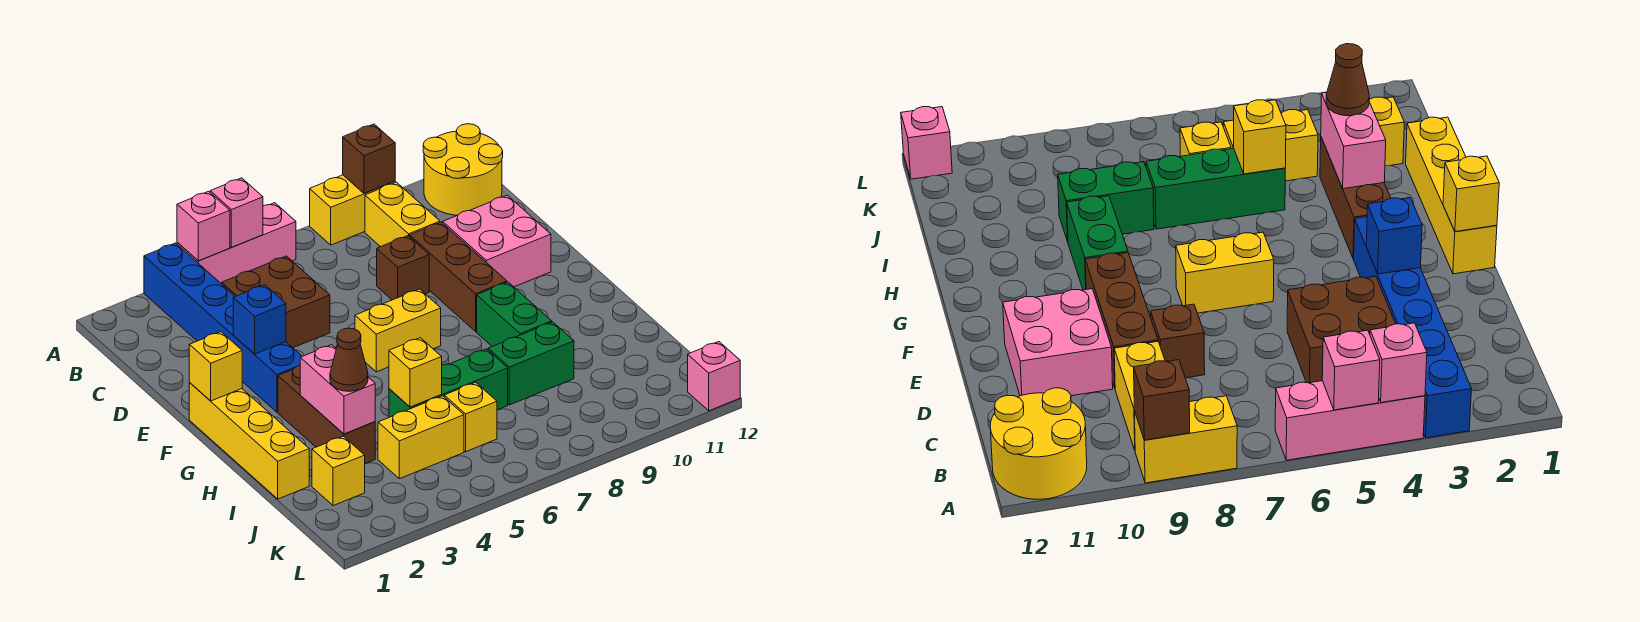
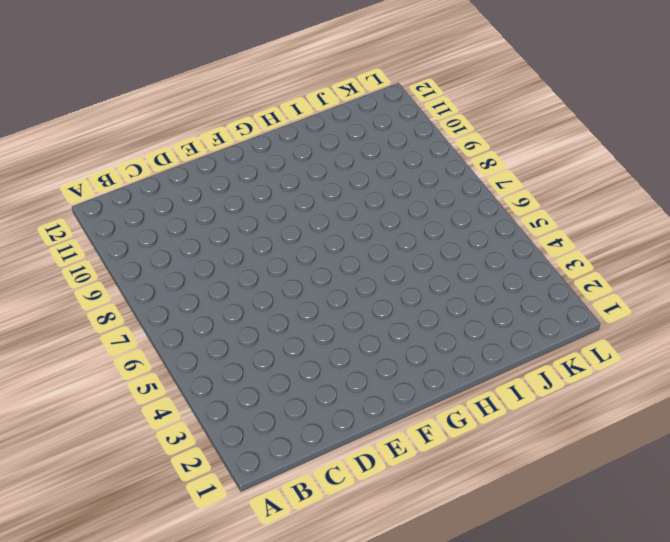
none -> blue brick A3:F3 level 1
none -> pink brick A4:A6 level 1
none -> yellow brick A8:A9 level 1

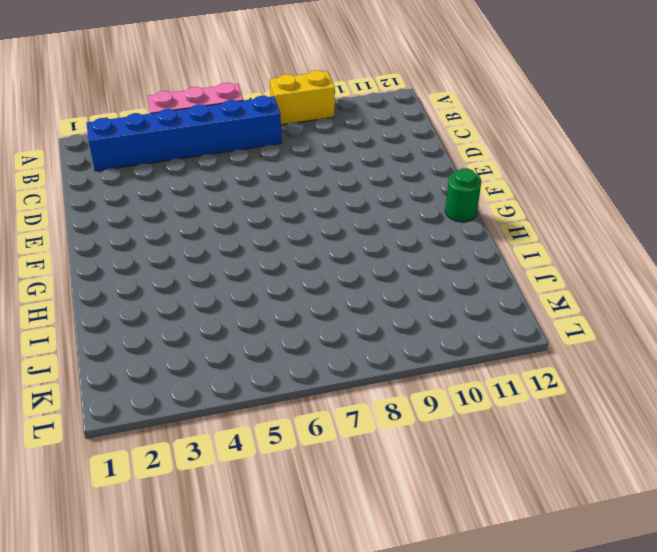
blue brick B2:B7 level 1 -> blue brick A3:F3 level 1
green round brick G12 level 1 -> none
none -> yellow round brick A11:B12 level 1
none -> yellow brick B9:C9 level 1
none -> brown brick C4:D5 level 1

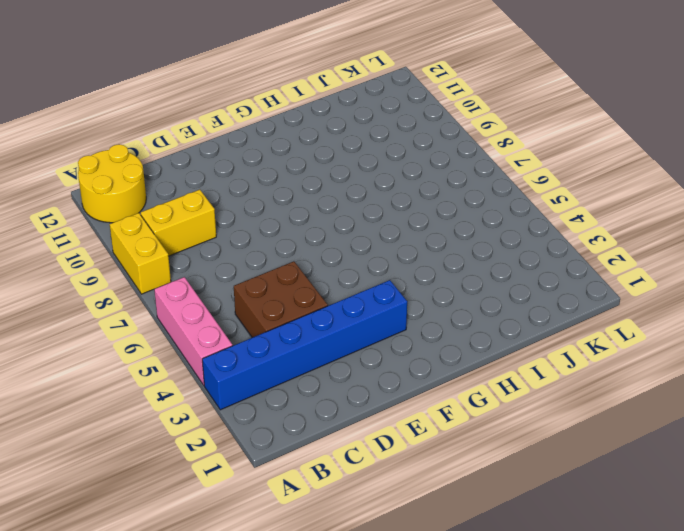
none -> brown brick D8 level 1
none -> brown brick D9:F9 level 1
none -> pink brick D10:E11 level 1

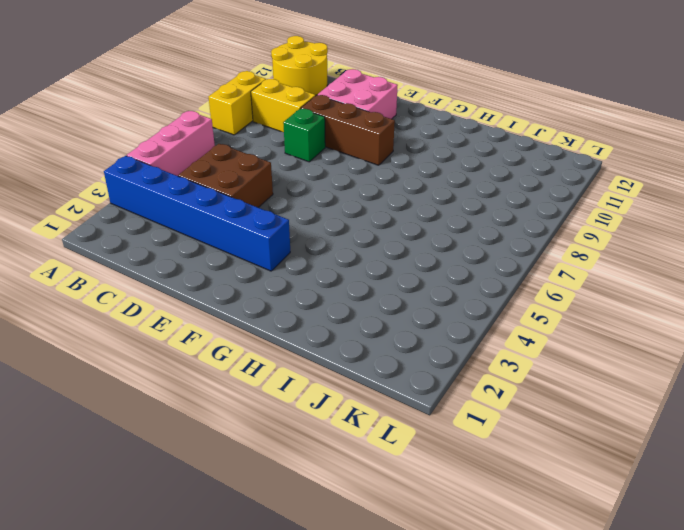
green brick D8 level 1 -> brown brick D8 level 1
none -> yellow brick F1:I1 level 1
none -> yellow brick F6:F7 level 1
none -> brown brick G3:I3 level 1

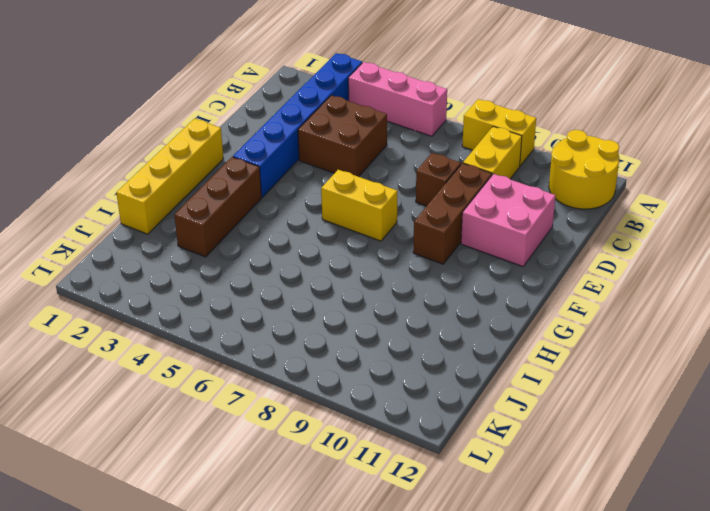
none -> green brick G9:H9 level 1
none -> green brick I5:I7 level 1
none -> green brick I8:I9 level 1

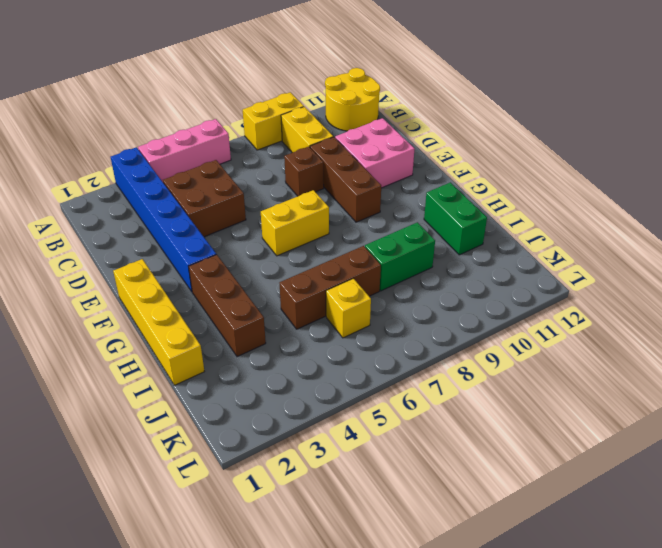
green brick H11:I11 level 1 -> green brick G9:H9 level 1
brown brick I5:I7 level 1 -> green brick I5:I7 level 1
none -> yellow brick J2 level 1
none -> yellow brick J4:J5 level 1
none -> pink brick L12 level 1

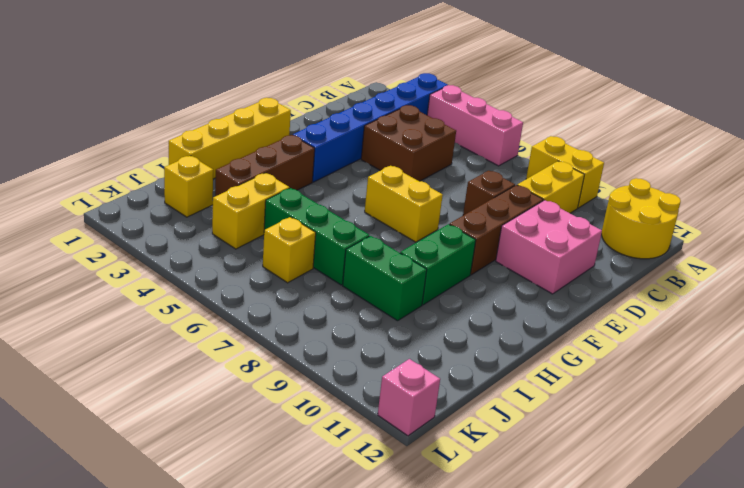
yellow brick I4:J4 level 1 -> yellow brick J4:J5 level 1
none -> pink brick A4 level 2
none -> pink brick A5 level 2
none -> brown brick A9 level 2

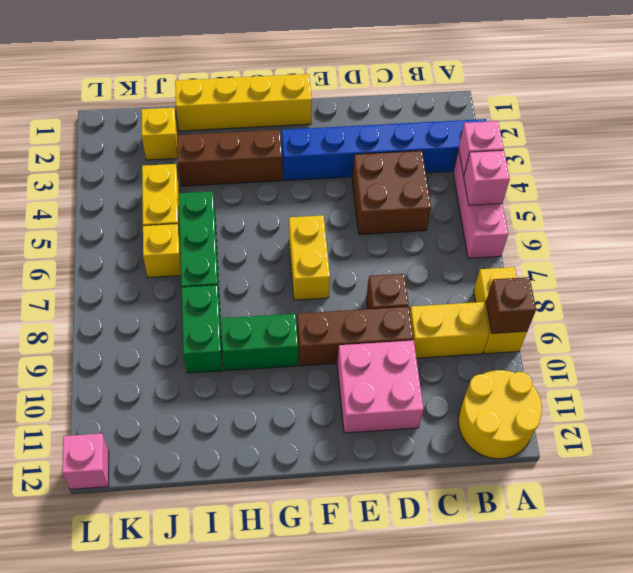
none -> blue brick E3 level 2
none -> yellow brick F1 level 2
none -> pink brick H3:I3 level 2

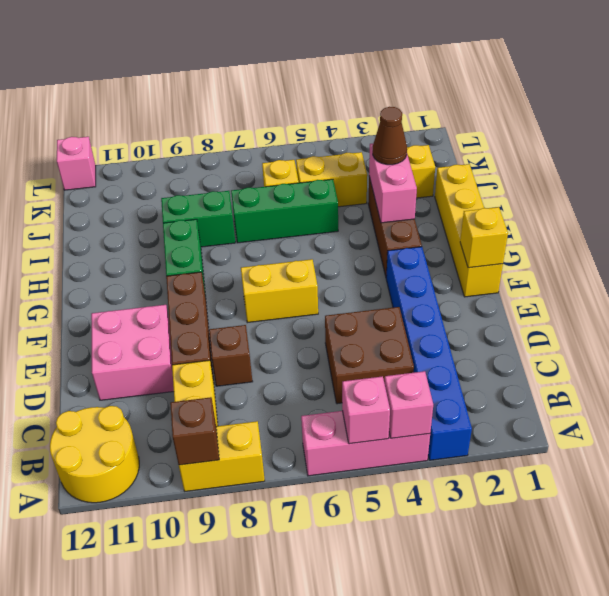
none -> blue brick E3 level 2
none -> yellow brick I5 level 2

